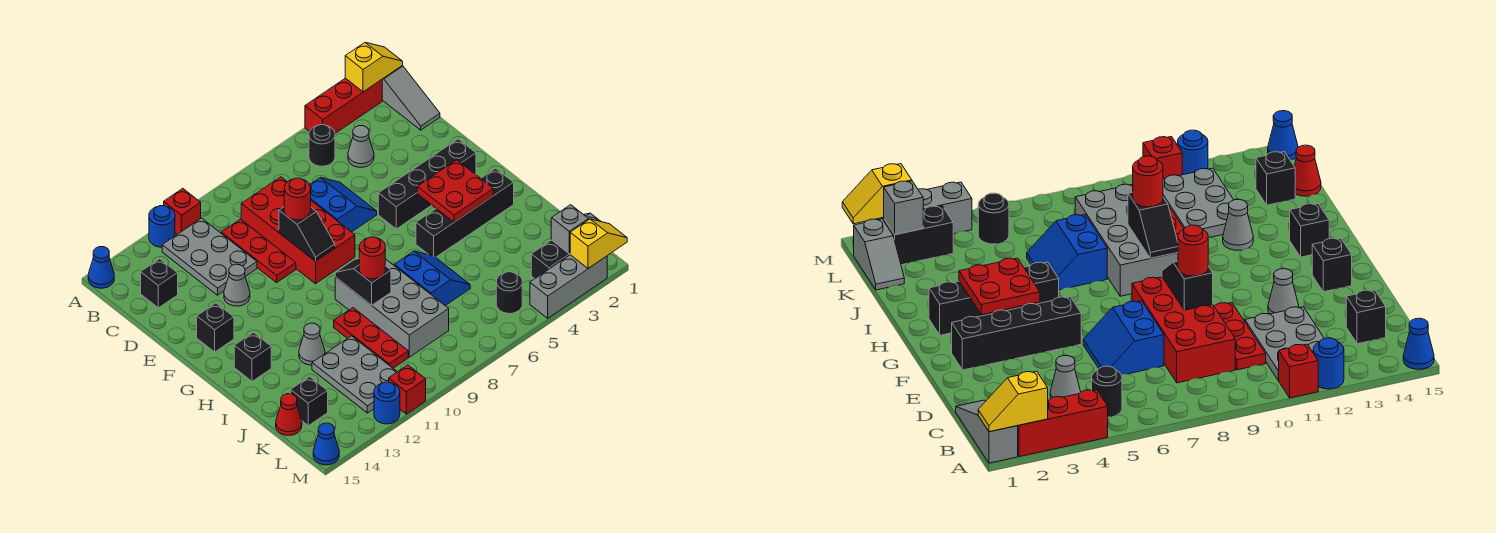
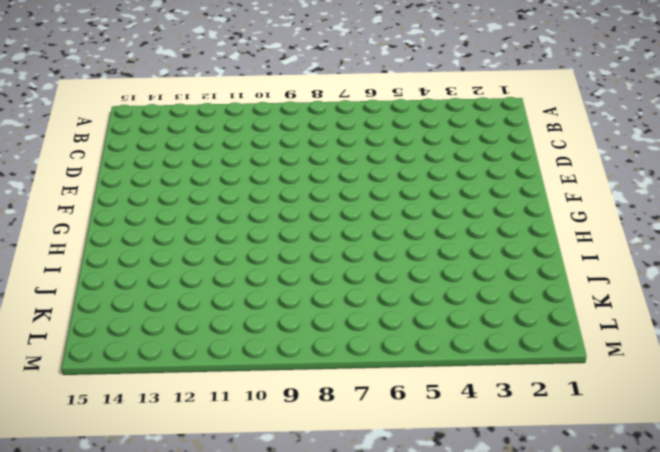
none -> grey slope A1:C1 level 1 top A
none -> red brick A2:A4 level 1
none -> red brick A11 level 1
none -> blue round brick A12 level 1

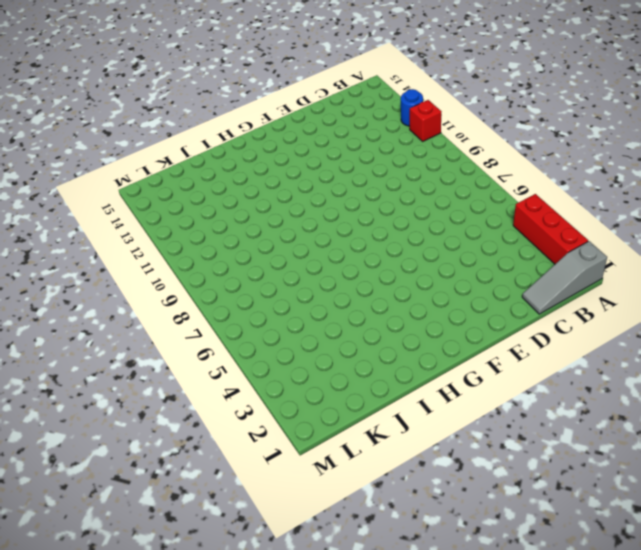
none -> blue cone A15 level 1
none -> black round brick B5 level 1
none -> grey plate B11:D12 level 1
none -> grey cone C4 level 1

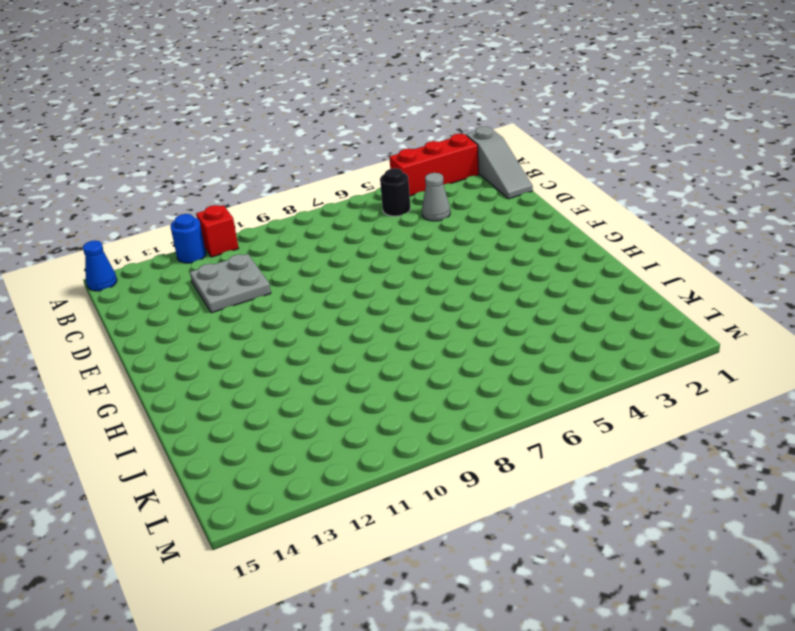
grey plate C11:D12 level 1 -> grey plate B11:D12 level 1
none -> red brick C8:F9 level 1
none -> red plate C10:E10 level 1
none -> black brick C14 level 1
none -> blue slope D6:E7 level 1 top 7

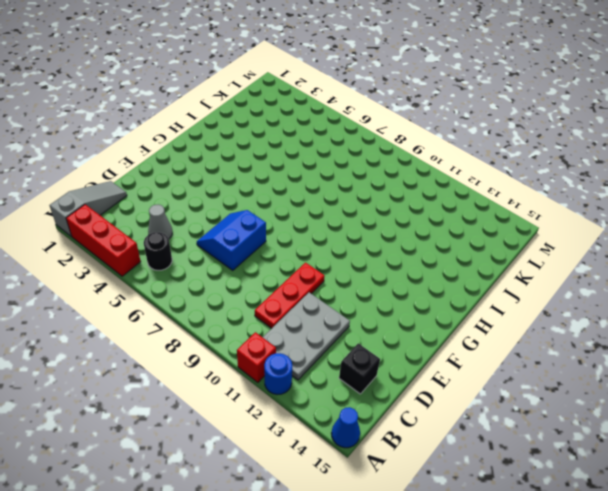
none -> red brick C8:F9 level 1
none -> grey cone E12 level 1
none -> black brick F2:F5 level 1
none -> black brick F14 level 1

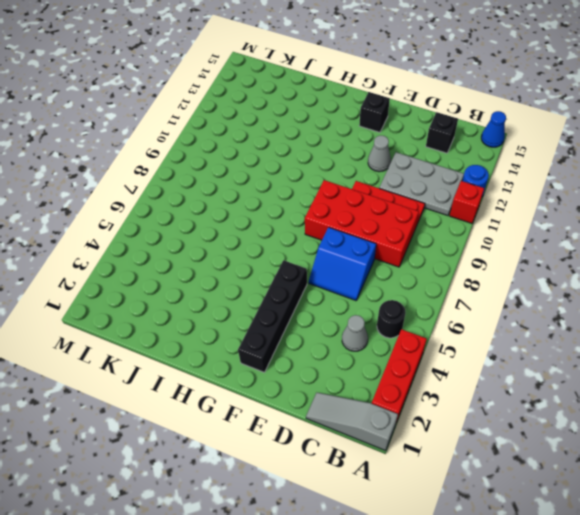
none -> black brick H2:H5 level 1
none -> grey brick H8:K9 level 1
none -> black brick H14 level 1
none -> blue slope I6:J7 level 1 top 7

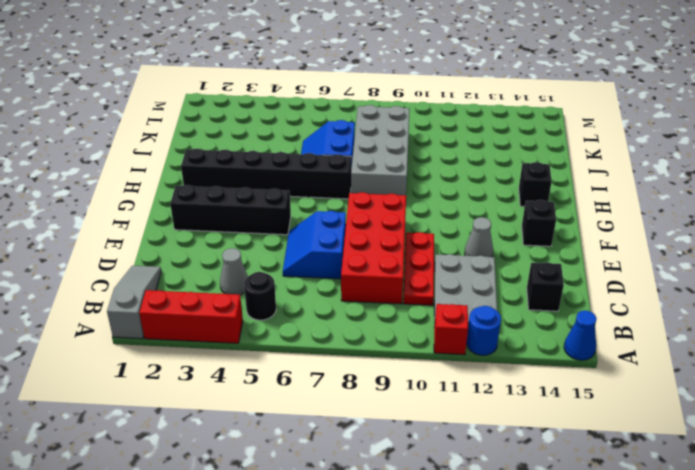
black brick H2:H7 level 1 -> black brick H2:H5 level 1
none -> red plate I10:K10 level 1
none -> grey cone I12 level 1
none -> grey plate J11:L12 level 1
none -> grey slope K1:L1 level 1 top L

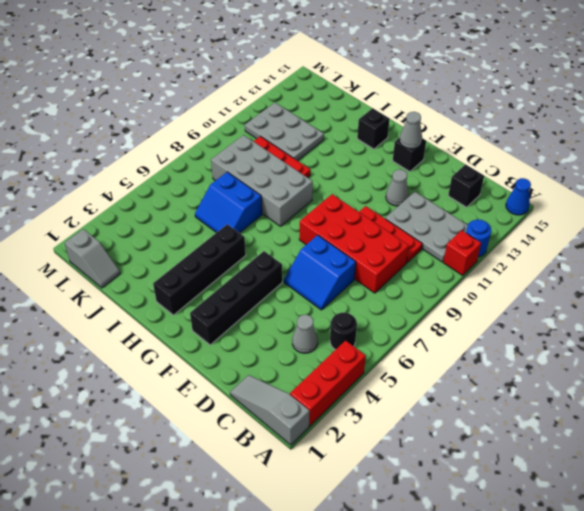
grey cone F14 level 2 -> grey cone I12 level 1
none -> black brick K14 level 1
none -> red cone K15 level 1
none -> black brick L2:L3 level 1
none -> black round brick L5 level 1

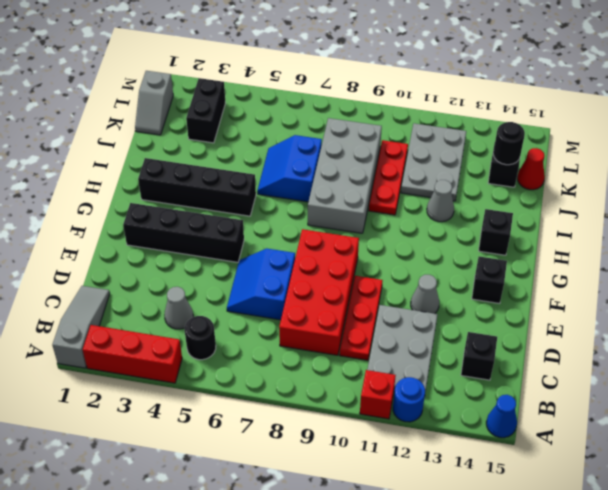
black brick K3:L3 level 1 -> black brick L2:L3 level 1
black round brick K14 level 2 -> black round brick L5 level 1
none -> grey brick M2:M4 level 1
none -> red brick M11 level 1
none -> blue round brick M12 level 1
none -> blue cone M15 level 1

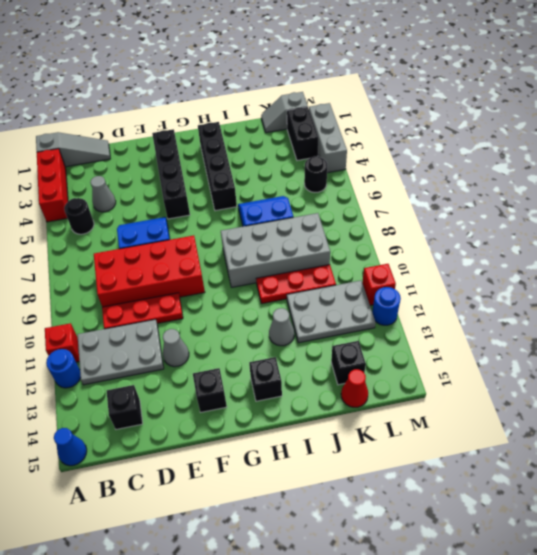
none -> blue cone M15 level 1
none -> yellow slope A1:A2 level 2 top 2
none -> black slope E9:F9 level 2 top E
none -> red plate G3:H4 level 2

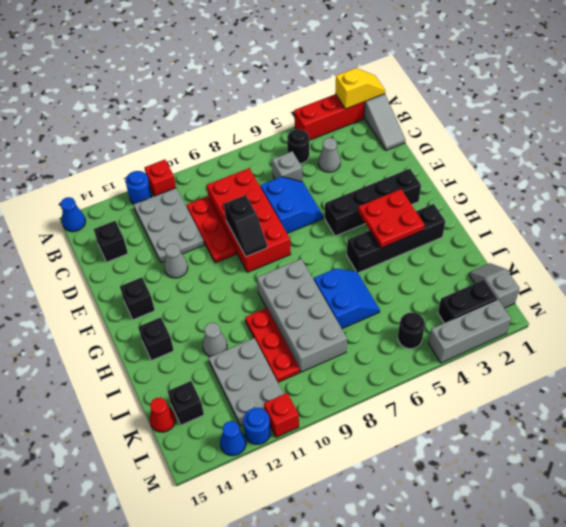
grey brick C6 level 1 -> grey brick L2 level 2
blue cone M13 level 1 -> blue cone M15 level 1
none -> black slope H9:I9 level 2 top I
none -> yellow slope M1:M2 level 2 top 2
none -> red round brick E9 level 3
none -> red round brick I9 level 3

